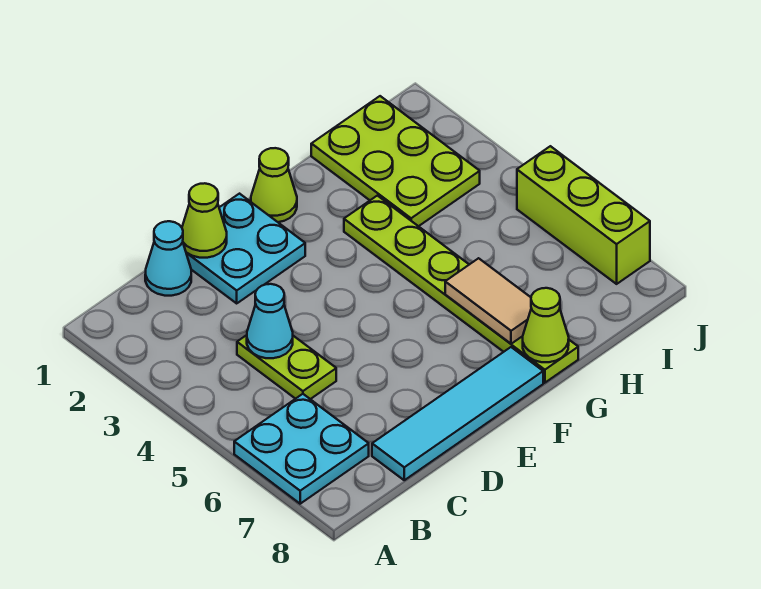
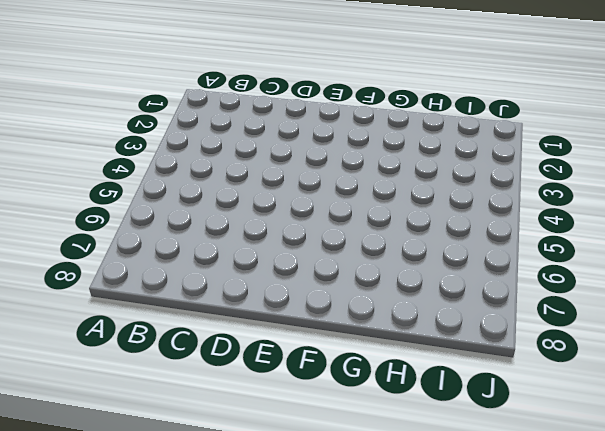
none -> cyan plate A6:B7 level 1
none -> cyan cone C1 level 1
none -> lime plate C4:C5 level 1

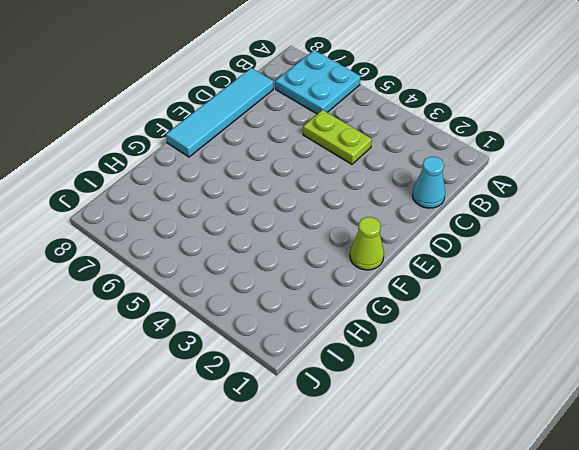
none -> cyan plate D1:E2 level 1
none -> lime plate G3:G8 level 1
none -> lime plate H1:I3 level 1

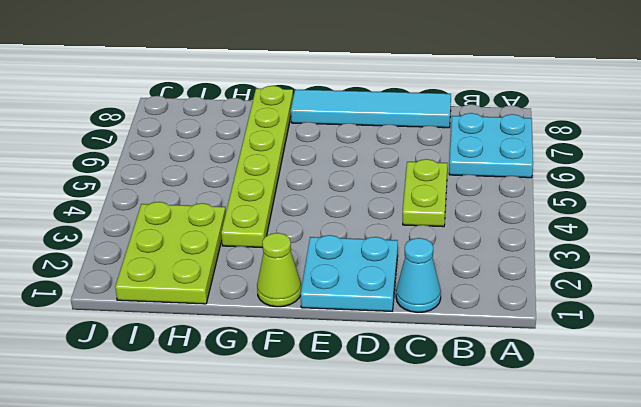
none -> lime brick J5:J7 level 1
none -> cyan cone C4 level 2
none -> lime cone D1 level 2

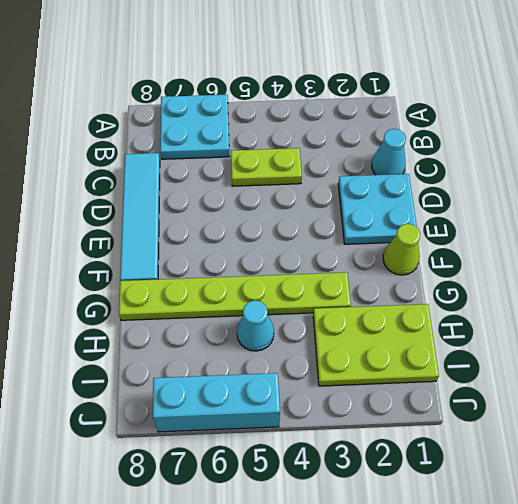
cyan cone H5 level 1 -> cyan cone C4 level 2
cyan brick J5:J7 level 1 -> lime brick J5:J7 level 1
none -> lime cone D1 level 2
none -> tan tile G6:G7 level 2
none -> lime cone G8 level 2

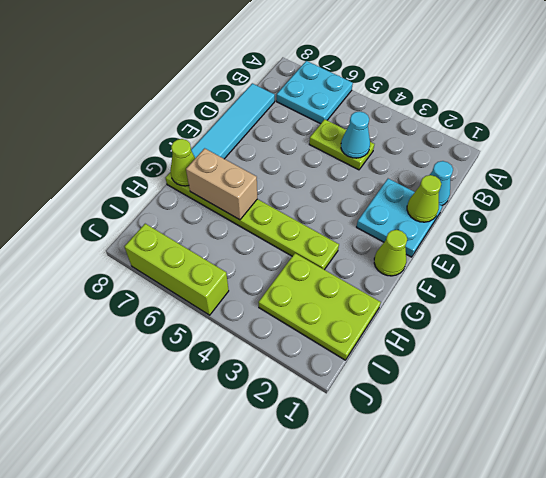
tan brick G6:G7 level 2 -> tan tile G6:G7 level 2

